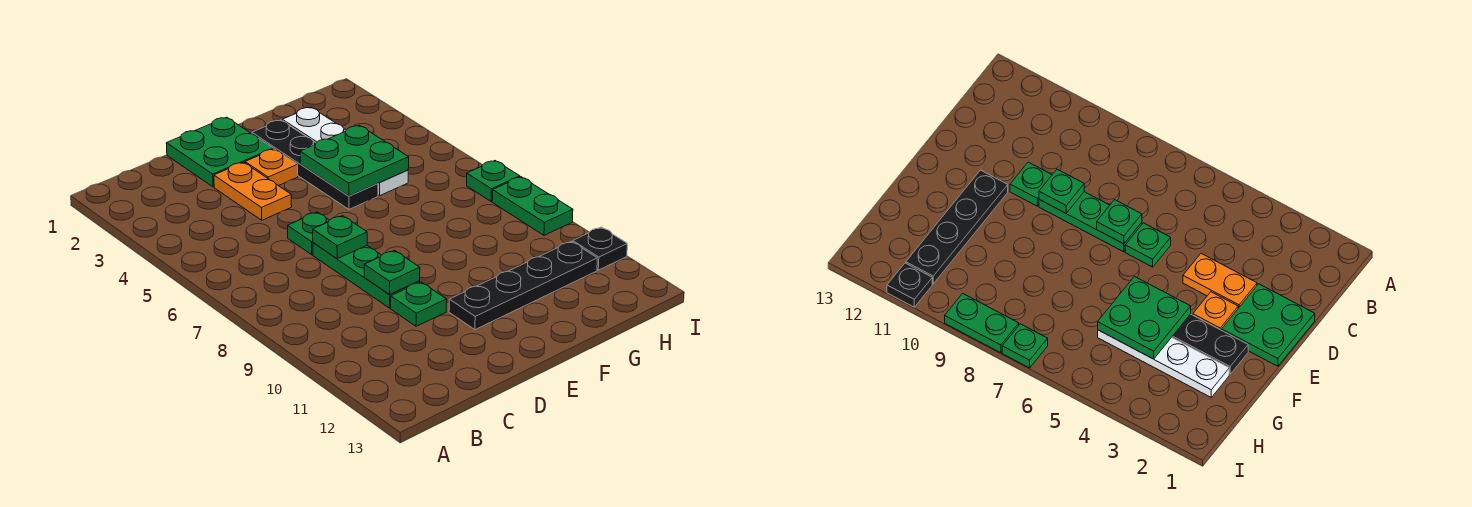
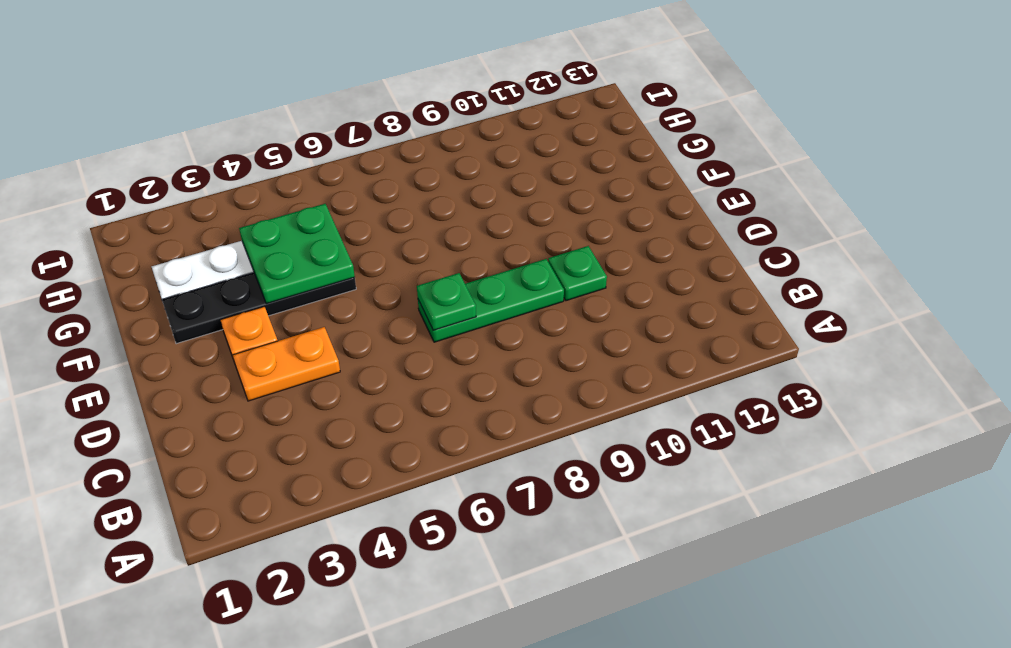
none -> green plate D1:E2 level 1
none -> green plate D6 level 1
none -> black plate E11:H11 level 1

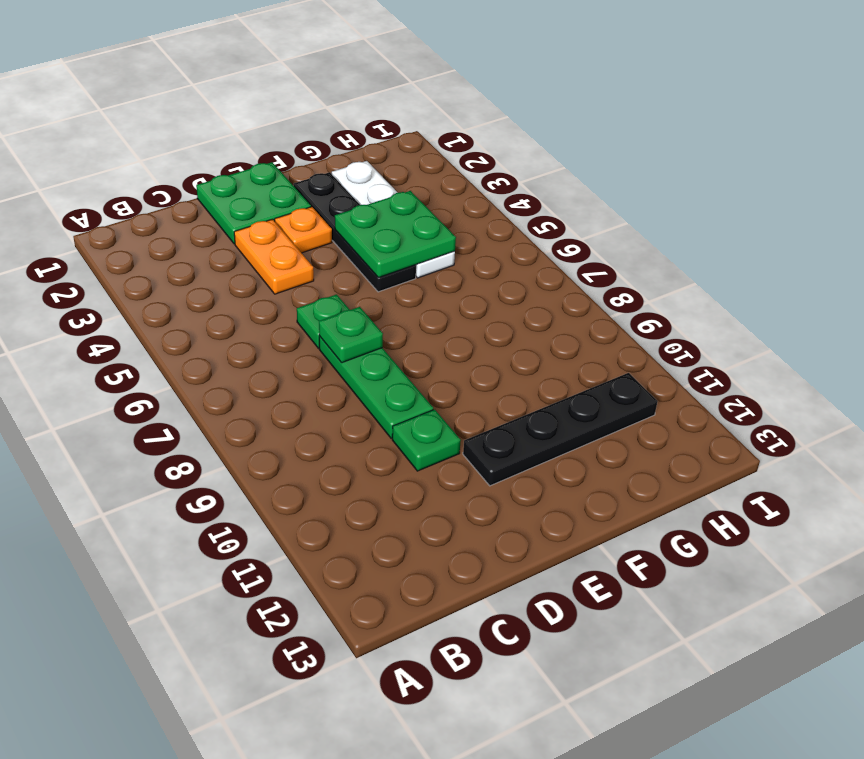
none -> green plate I7 level 1
none -> green plate I8:I9 level 1
none -> black plate I11 level 1

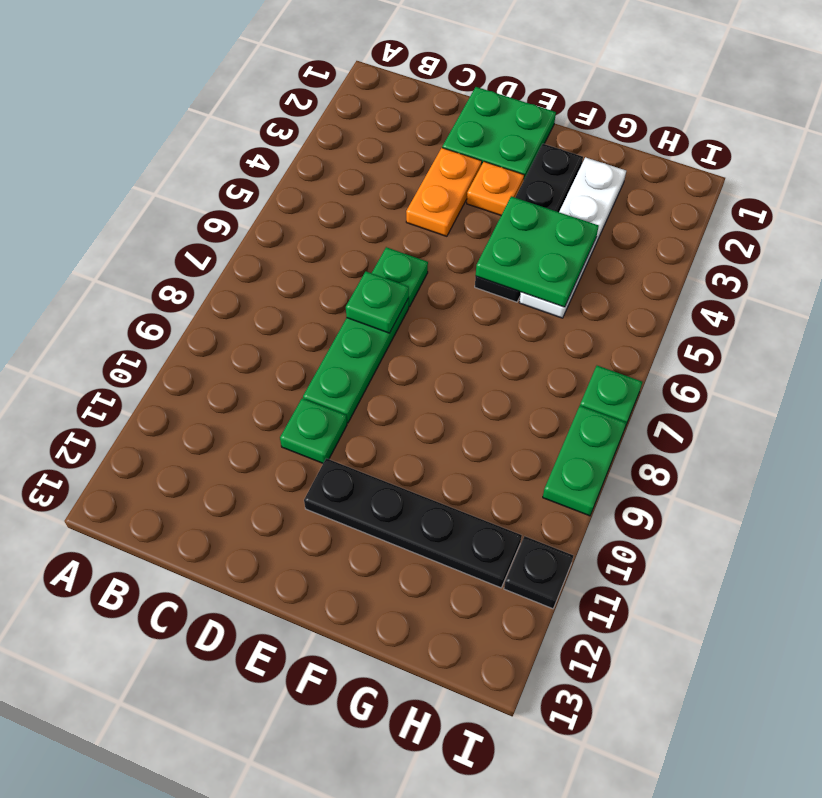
none -> green plate D9 level 2

